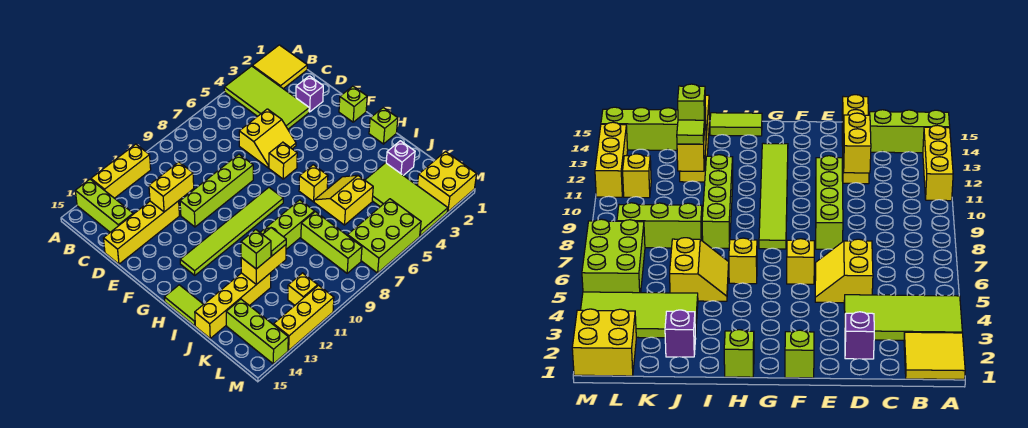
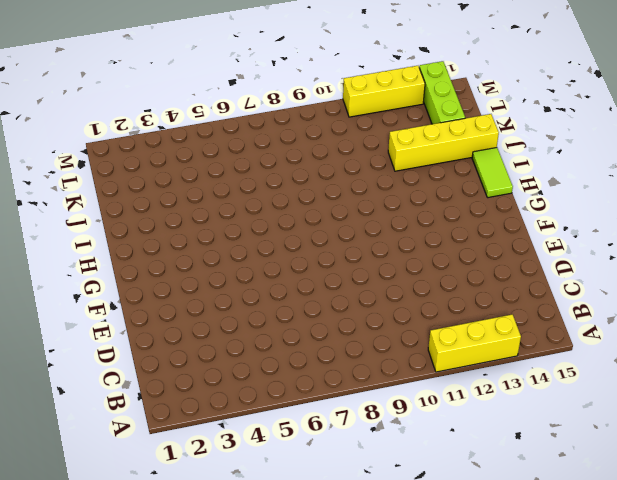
none -> yellow tile A1:B2 level 1
none -> lime tile A3:D4 level 1
none -> lime brick A14:C14 level 1

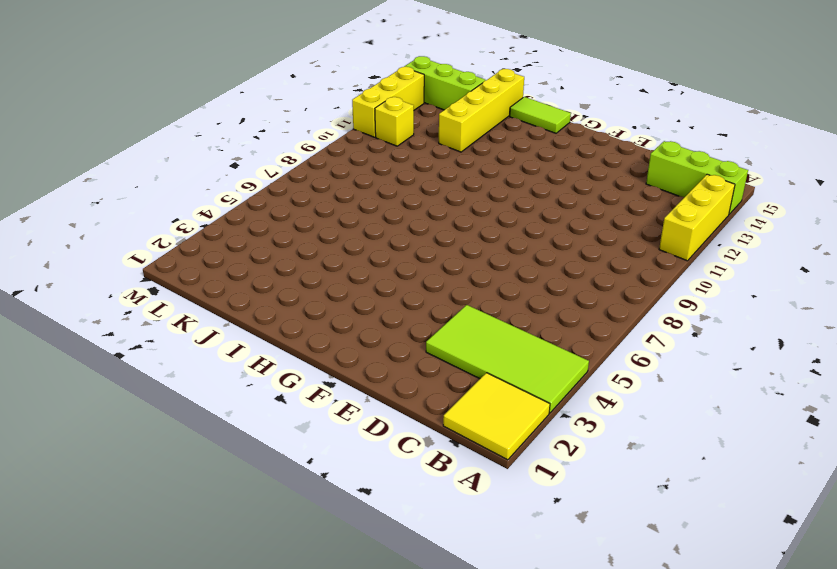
none -> purple brick D2 level 1
none -> yellow slope D5:E6 level 1 top D
none -> yellow brick D12:D15 level 1

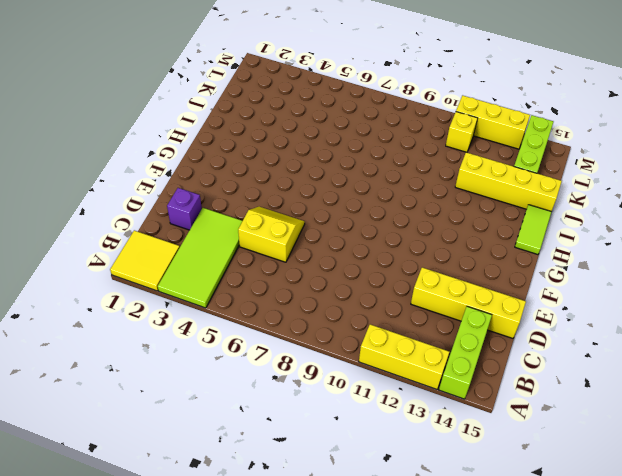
none -> lime brick E8:E11 level 1
none -> lime brick F1 level 1
none -> yellow brick F6 level 1

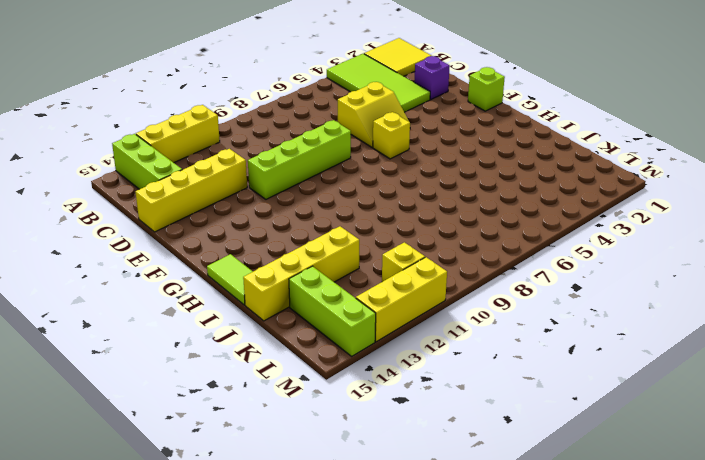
none -> lime tile G8:G13 level 1
none -> lime brick H1 level 1
none -> yellow brick H6 level 1

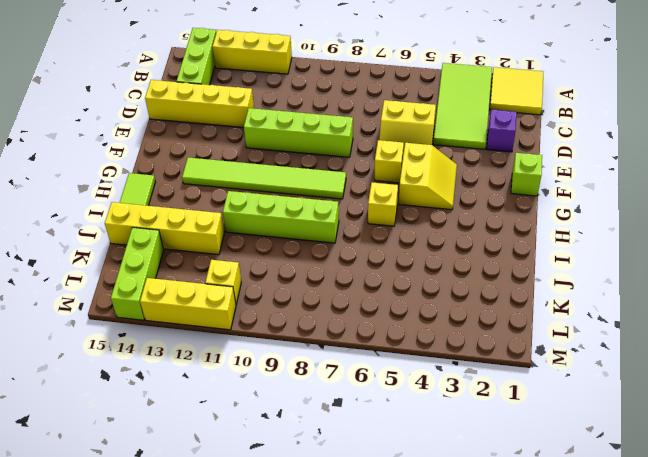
yellow slope F4:G5 level 1 top 5 -> yellow slope I5:J6 level 1 top J
none -> lime brick H1 level 1
none -> purple brick J2 level 1
none -> lime tile J3:M4 level 1

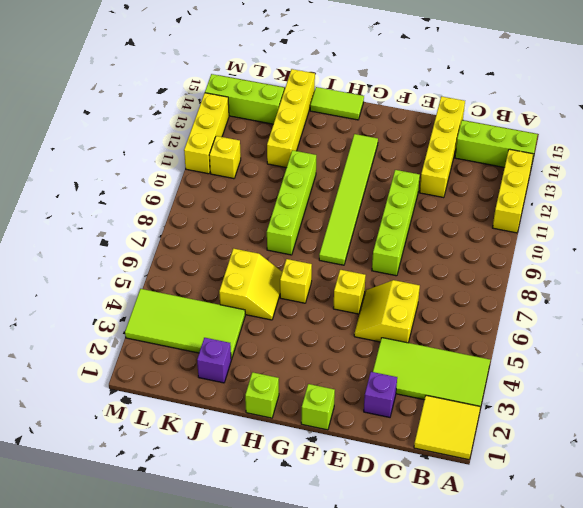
none -> lime brick J8:L8 level 1
none -> yellow brick L1:M2 level 1
none -> lime brick L5:M7 level 1

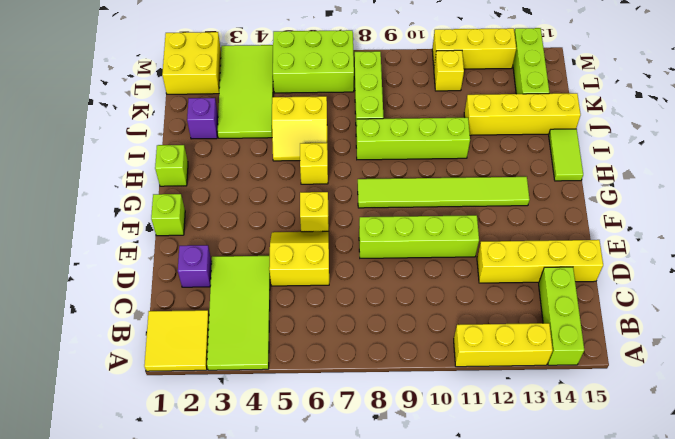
none -> yellow brick D11:D12 level 2
none -> yellow brick J11:J12 level 2
none -> lime tile J11 level 3

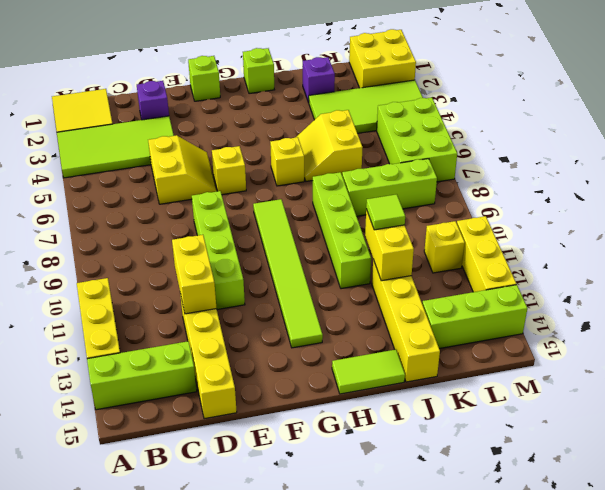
none -> lime brick J12 level 3

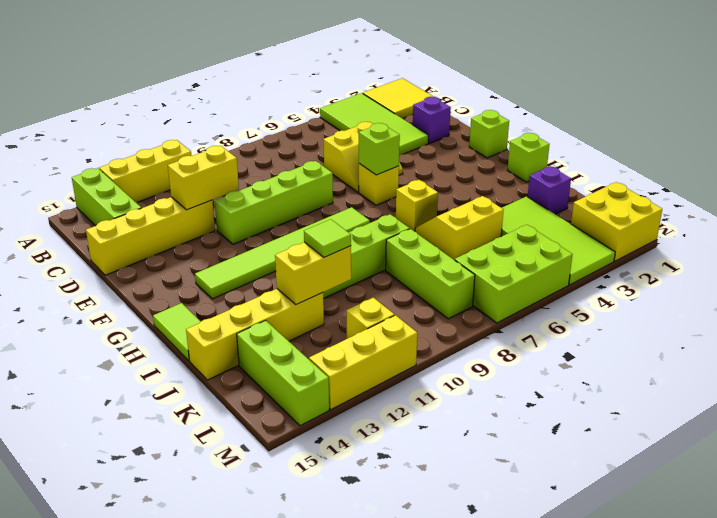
lime brick F6 level 2 -> lime brick J12 level 3

